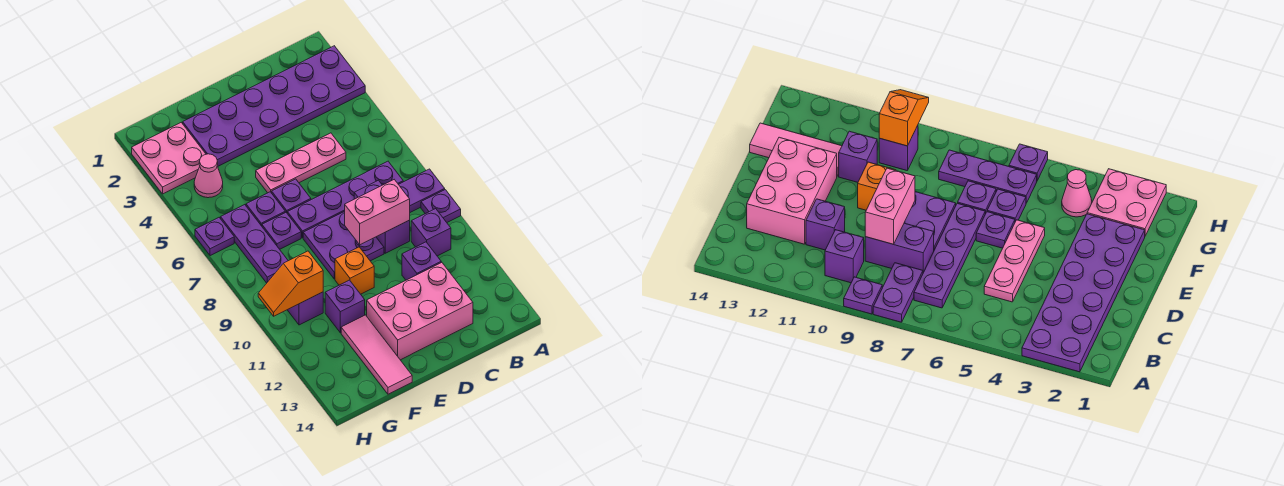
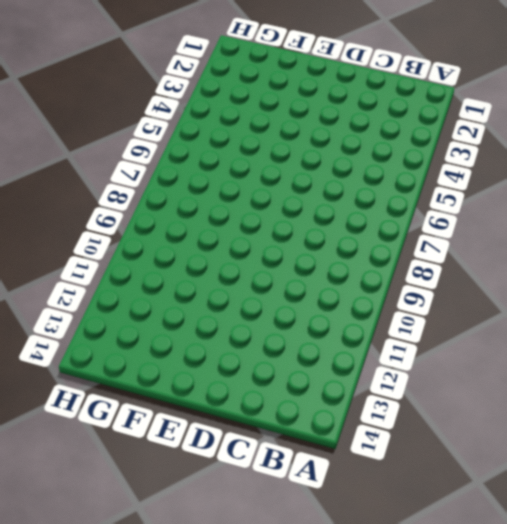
none -> purple plate A2:F3 level 1
none -> purple plate A8:B8 level 1
none -> purple plate A9 level 1

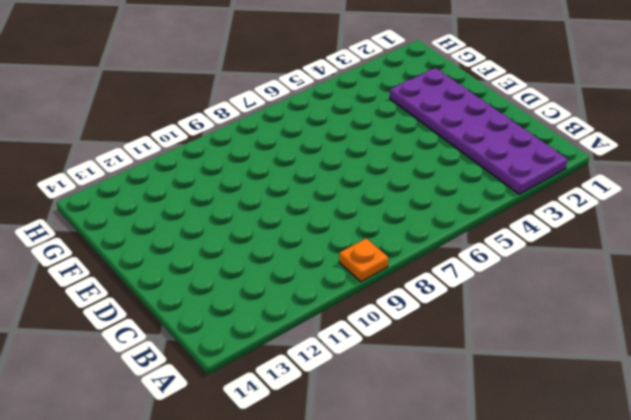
orange plate A9 level 1 -> purple plate A9 level 1
none -> purple plate A8:B8 level 1
none -> purple plate B7:E7 level 1
none -> purple brick B10 level 1

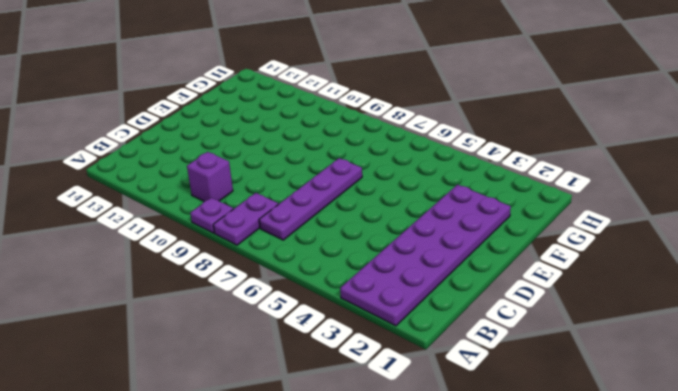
none -> pink plate C5:E5 level 1
none -> purple brick C8:C9 level 1
none -> purple brick C11 level 1

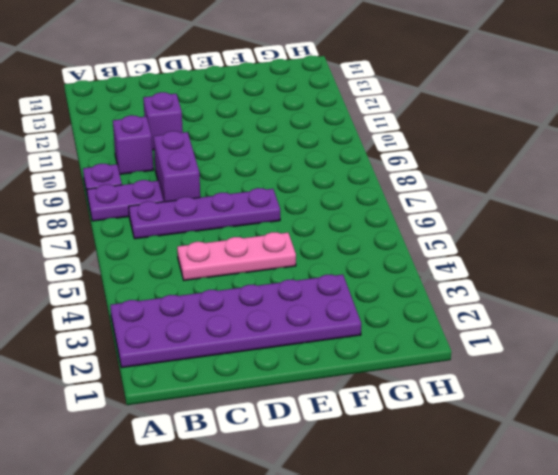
none -> pink brick C12:E13 level 1
none -> purple plate D8:E9 level 1
none -> purple plate E6 level 1

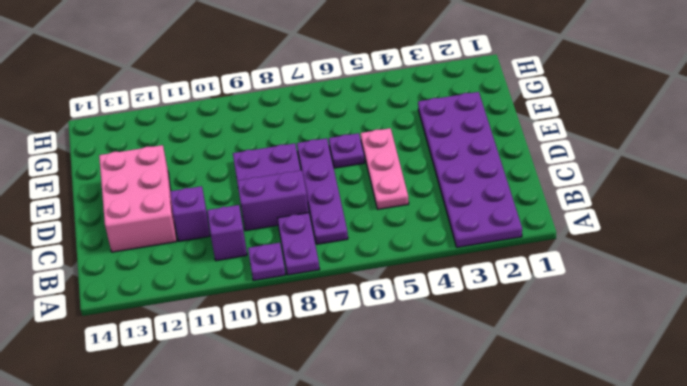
none -> orange brick E10 level 1
none -> purple plate F6 level 1
none -> purple plate F7 level 1

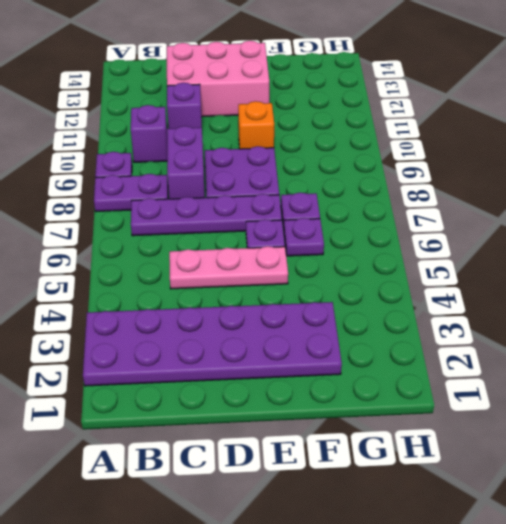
none -> purple brick F11 level 1
none -> pink tile F12:F14 level 1
none -> pink plate G2:H3 level 1

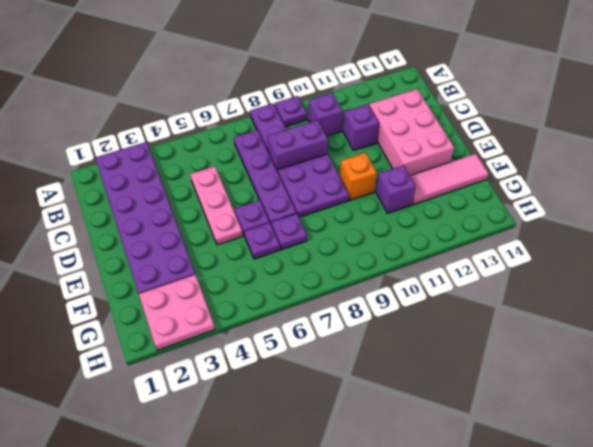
none -> pink cone G4 level 1
none -> purple plate G6:G8 level 1
none -> purple brick G10 level 1

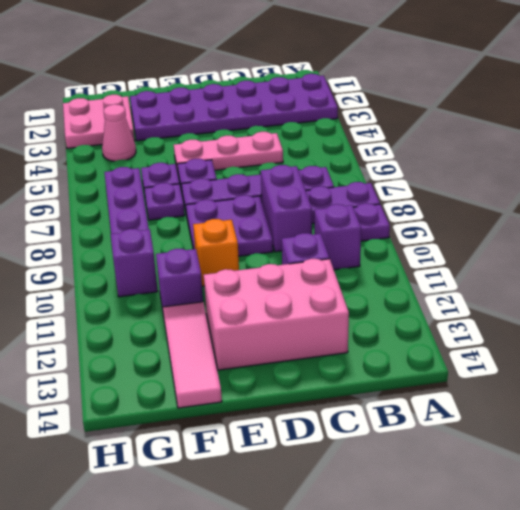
none -> purple plate H6 level 1
none -> pink brick C9:D9 level 2
none -> orange slope G10:H10 level 2 top G

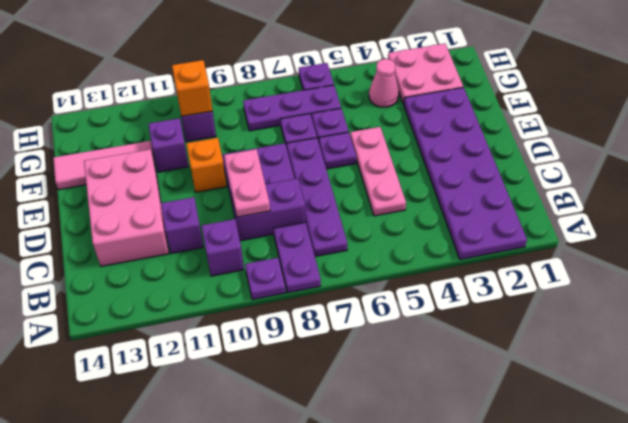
pink plate C9:D9 level 2 -> pink brick C9:D9 level 2

